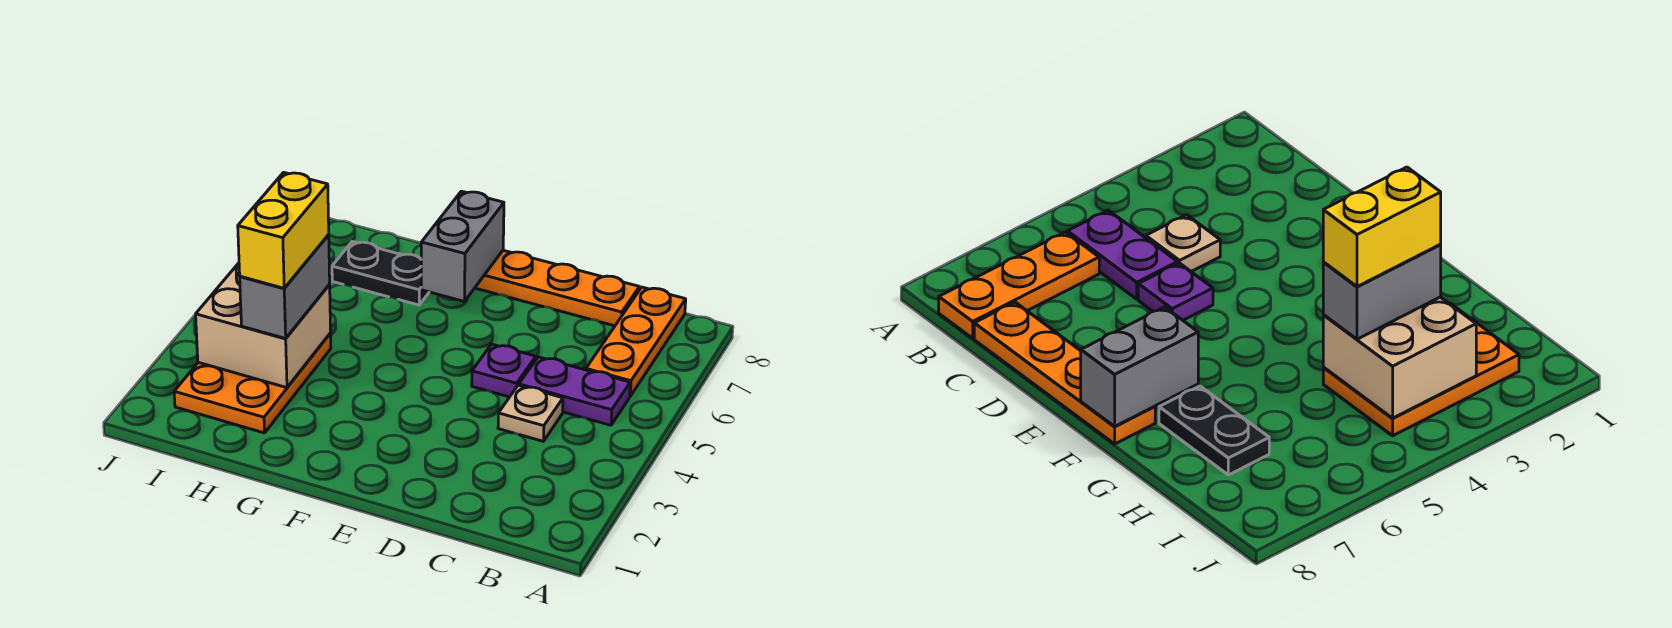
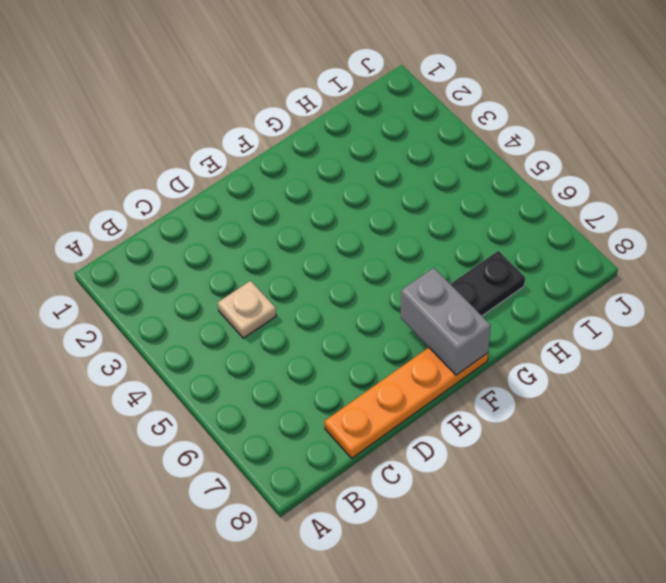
none -> purple plate B5:C5 level 1
none -> orange plate B6:B8 level 1

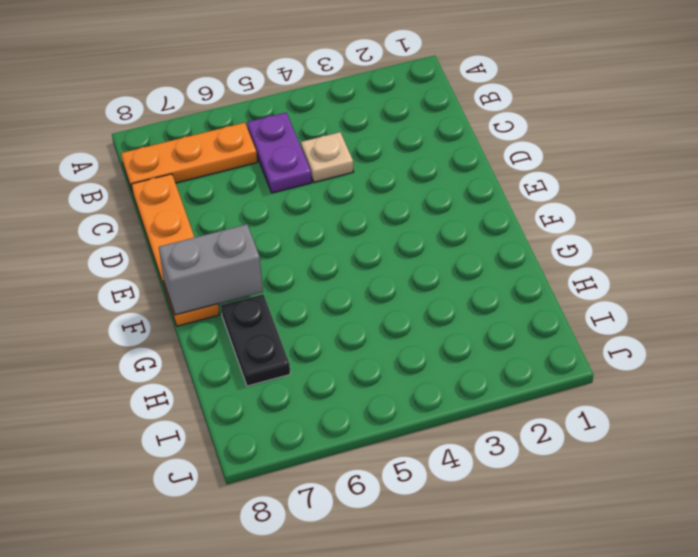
none -> purple plate D5 level 1
none -> orange plate H2:I4 level 1

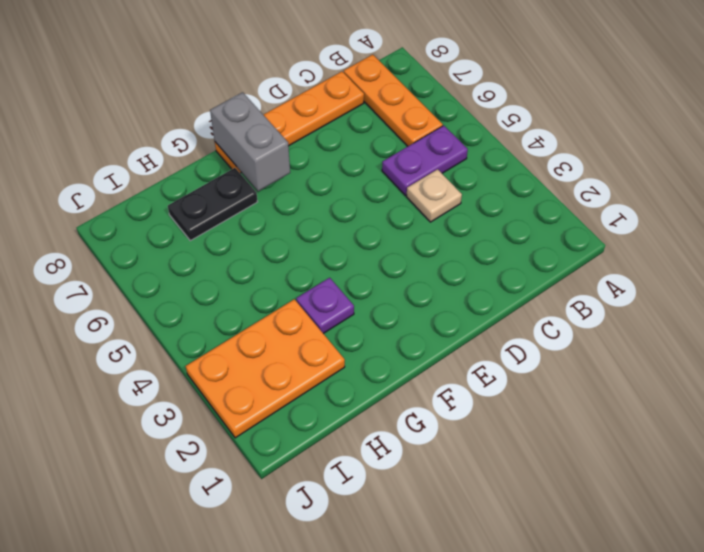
purple plate G3 level 1 -> purple plate D5 level 1
orange plate H2:J3 level 1 -> orange plate H2:I4 level 1
none -> tan brick H3:I4 level 2
none -> grey brick H3:H4 level 3

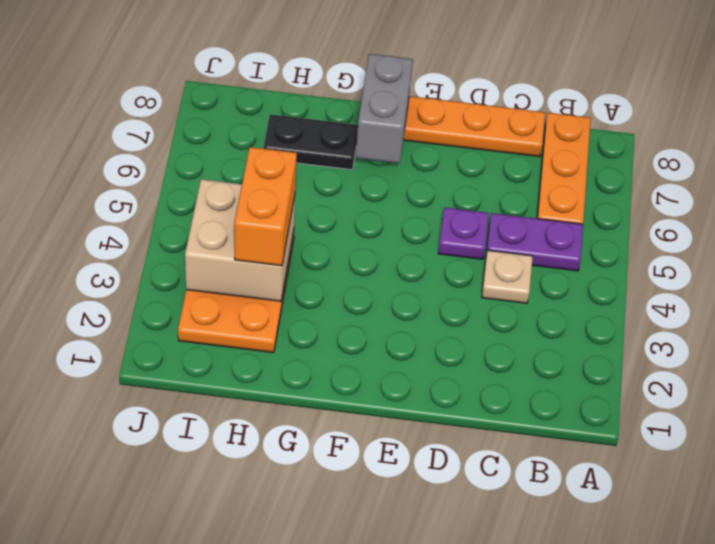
orange brick H3:H4 level 3 -> grey brick H3:H4 level 3
none -> yellow brick H3:H4 level 4

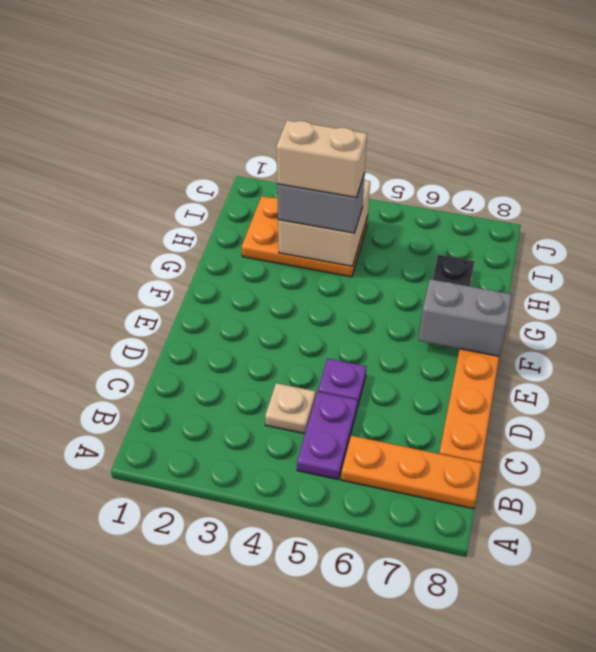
tan brick H3:H4 level 4 -> yellow brick H3:H4 level 4

